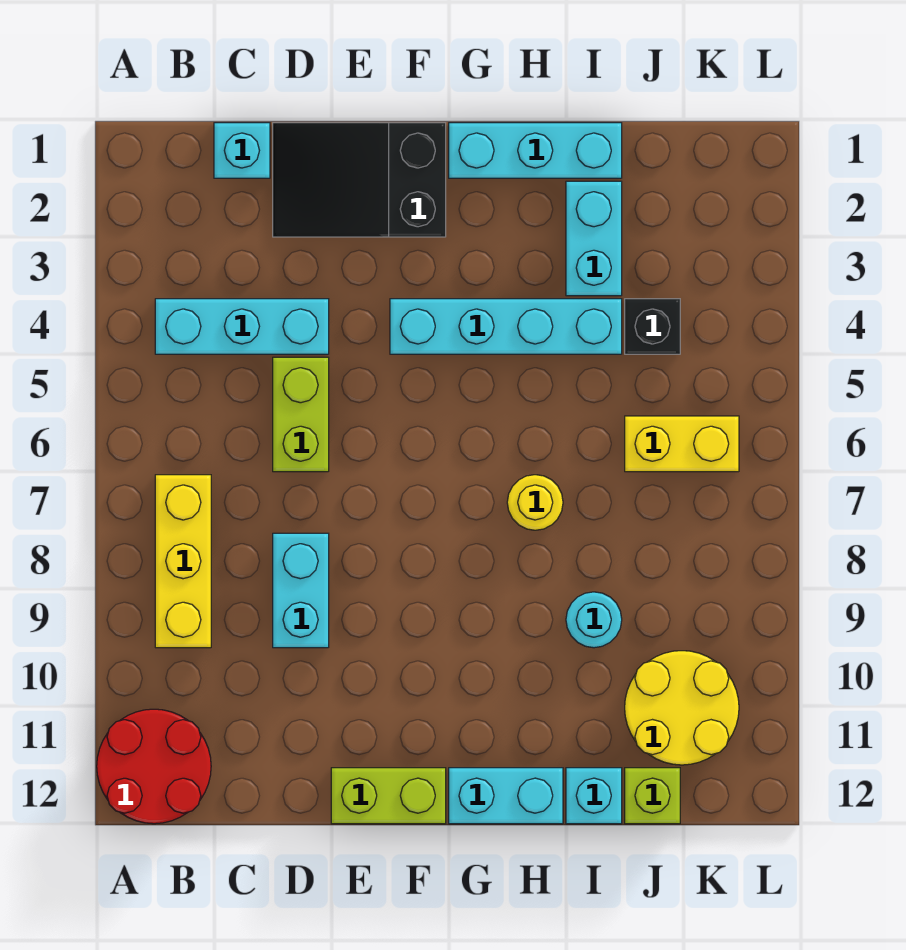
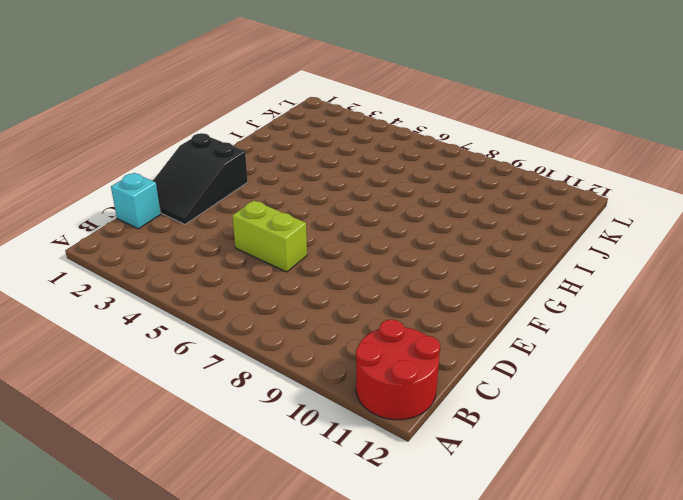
none -> cyan brick B4:D4 level 1
none -> yellow brick B7:B9 level 1
none -> cyan brick D8:D9 level 1

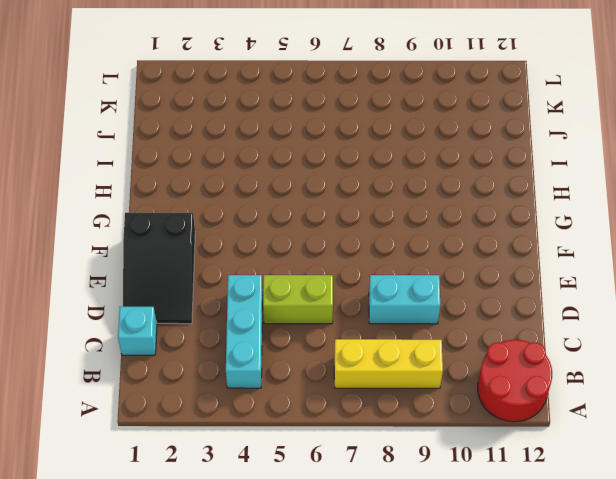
none -> lime brick E12:F12 level 1
none -> cyan brick F4:I4 level 1
none -> cyan brick G1:I1 level 1

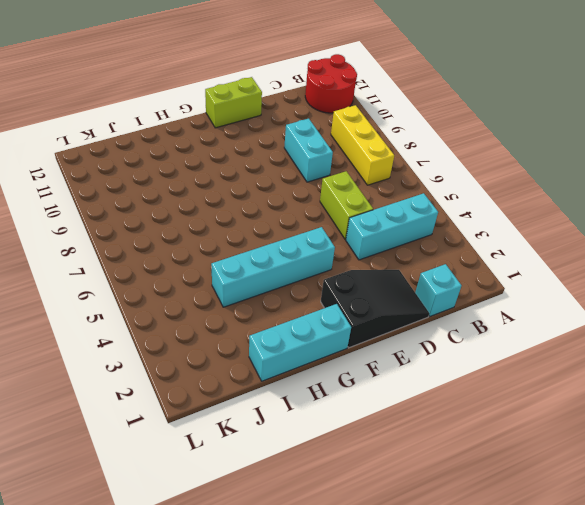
none -> cyan brick G12:H12 level 1
none -> yellow round brick H7 level 1
none -> cyan brick I2:I3 level 1

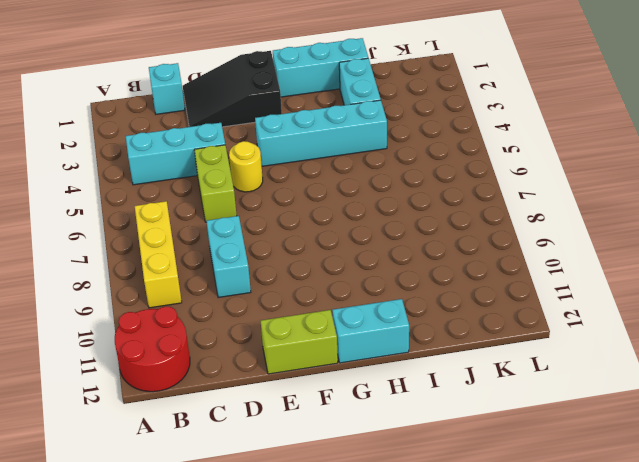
yellow round brick E5 level 1 -> yellow round brick H7 level 1
none -> cyan round brick I9 level 1
none -> cyan brick I12 level 1
none -> black brick J4 level 1

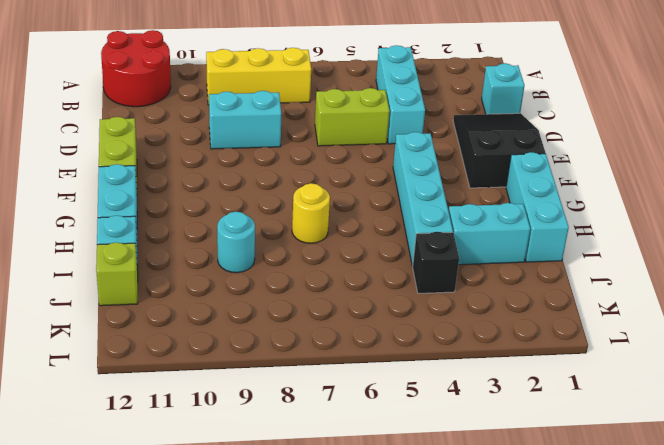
none -> yellow brick J6:K6 level 1
none -> yellow round brick J10:K11 level 1

